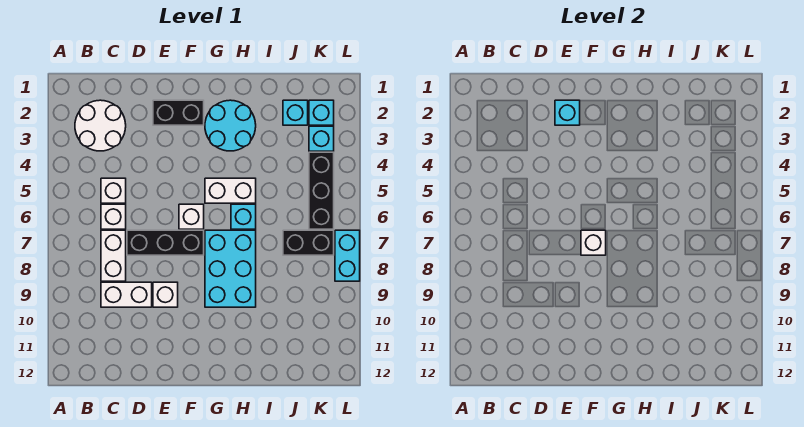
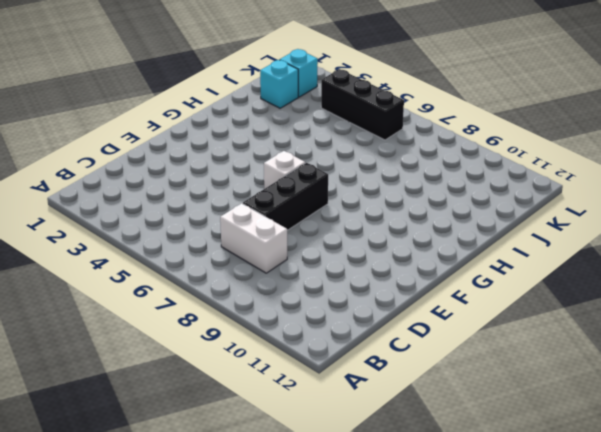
none -> white round brick B2:C3 level 1
none -> white brick C5 level 1
none -> white brick C6 level 1

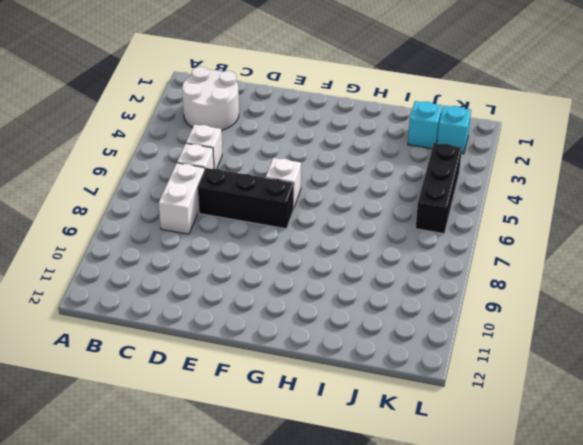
none -> white brick C9:D9 level 1
none -> black brick E2:F2 level 1
none -> white brick E9 level 1

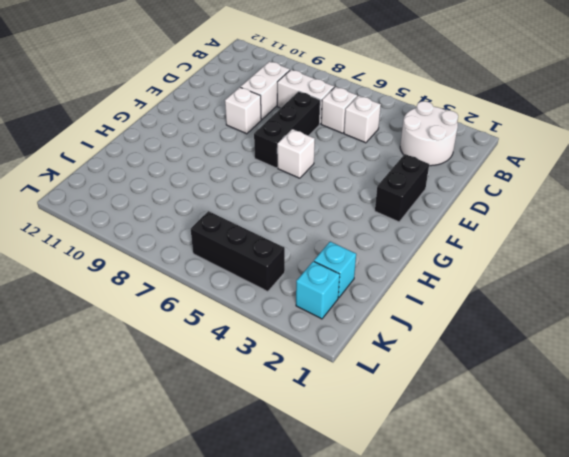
none -> cyan round brick G2:H3 level 1
none -> white brick G5:H5 level 1
none -> cyan brick G7:H9 level 1

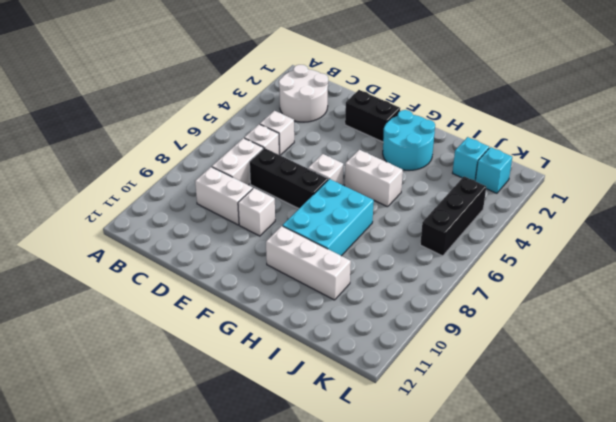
white brick G10:I10 level 1 -> none
none -> cyan brick H6 level 1
none -> black brick J7:K7 level 1
none -> cyan brick K3 level 1

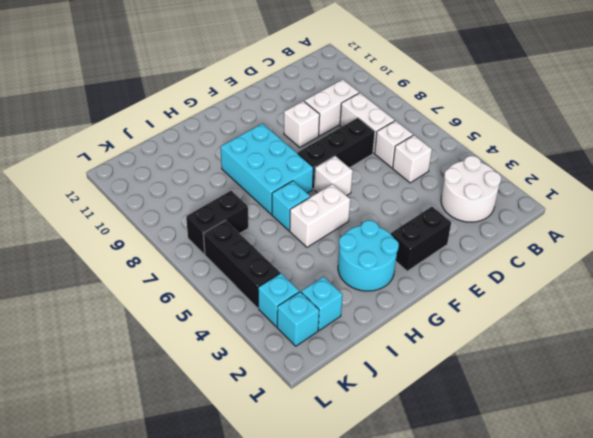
none -> cyan brick L7:L8 level 1
none -> cyan brick E2 level 2
none -> white brick F7 level 2

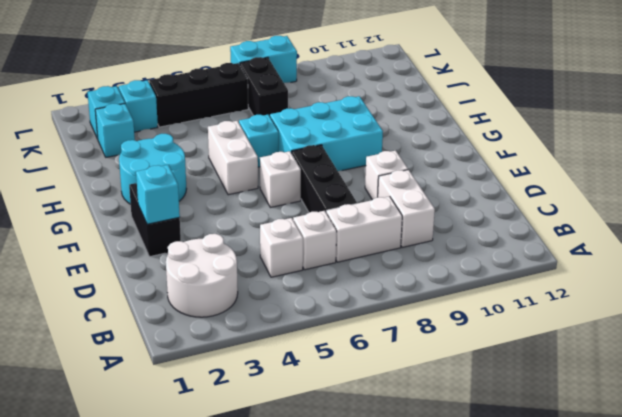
none -> white brick F7 level 2

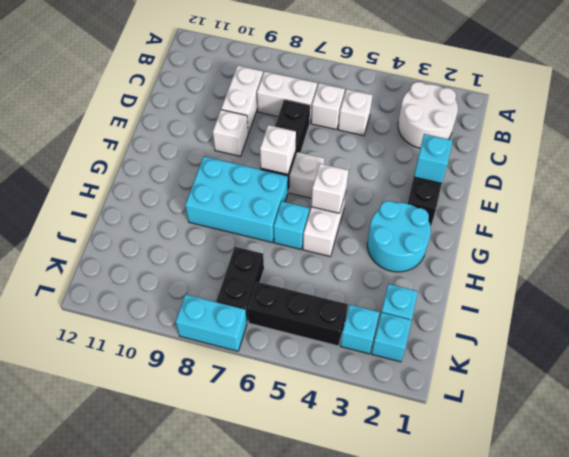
white brick G5 level 2 -> none

